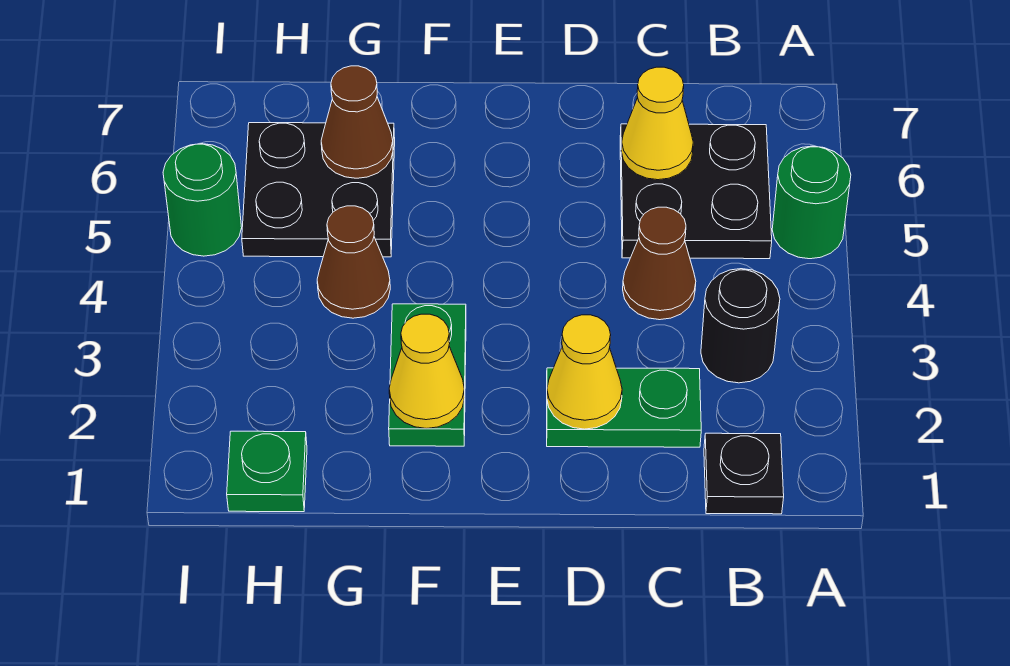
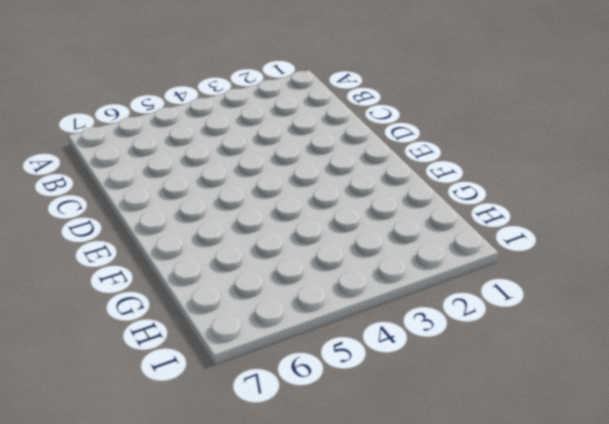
none -> green round brick A5 level 1
none -> black plate B1 level 1
none -> black round brick B3 level 1

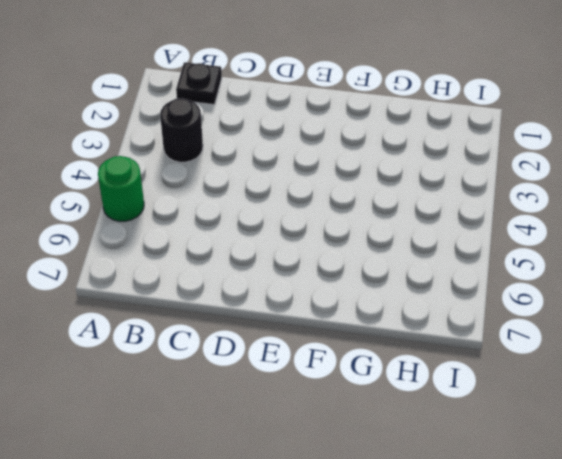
none -> black plate B5:C6 level 1
none -> green plate C2:D2 level 1
none -> brown cone C4 level 1

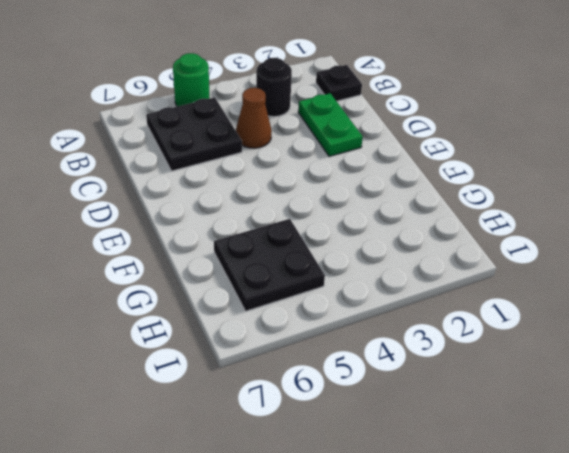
none -> green plate F2:F3 level 1
none -> brown cone G4 level 1
none -> green plate H1 level 1

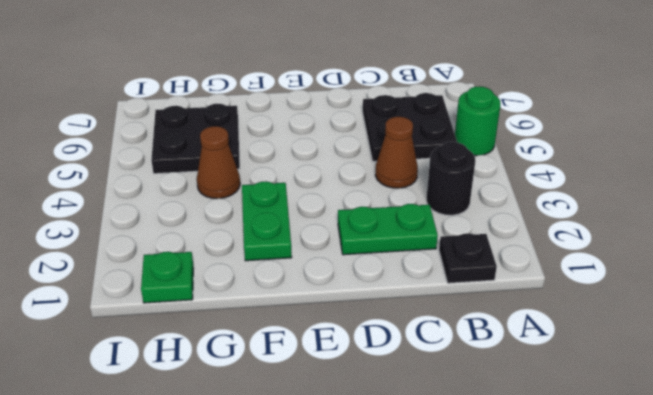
none -> green round brick I5 level 1
none -> yellow cone C6 level 2
none -> yellow cone D2 level 2

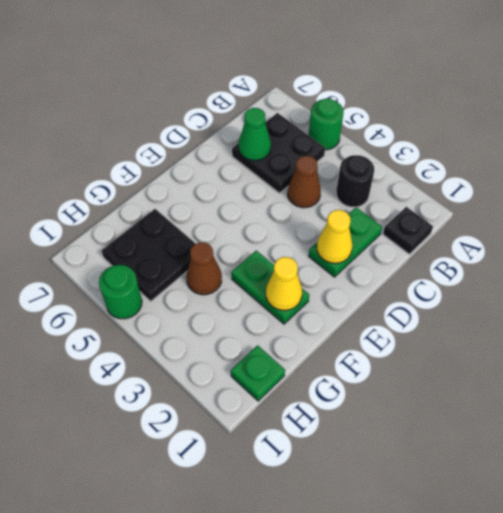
green cone C6 level 2 -> yellow cone C6 level 2
none -> brown cone G6 level 2

